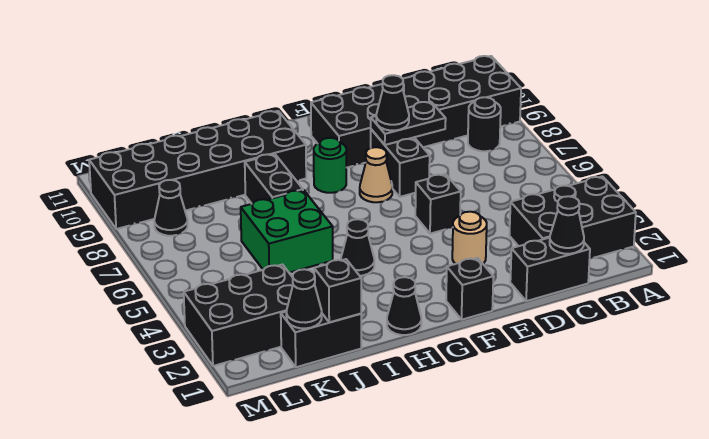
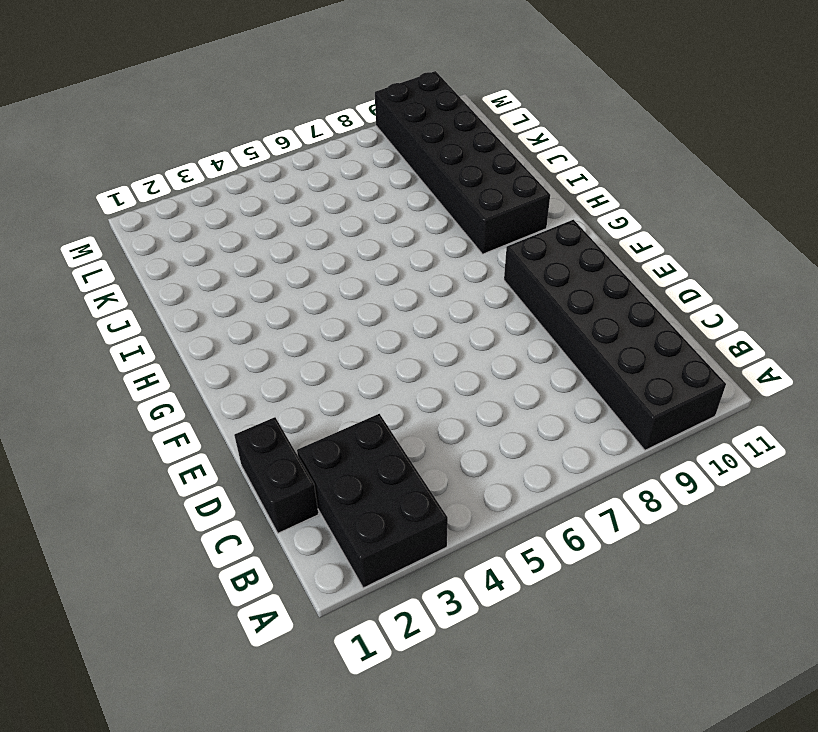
none -> black round brick B8 level 1
none -> tan round brick E3 level 1
none -> black brick E5 level 1

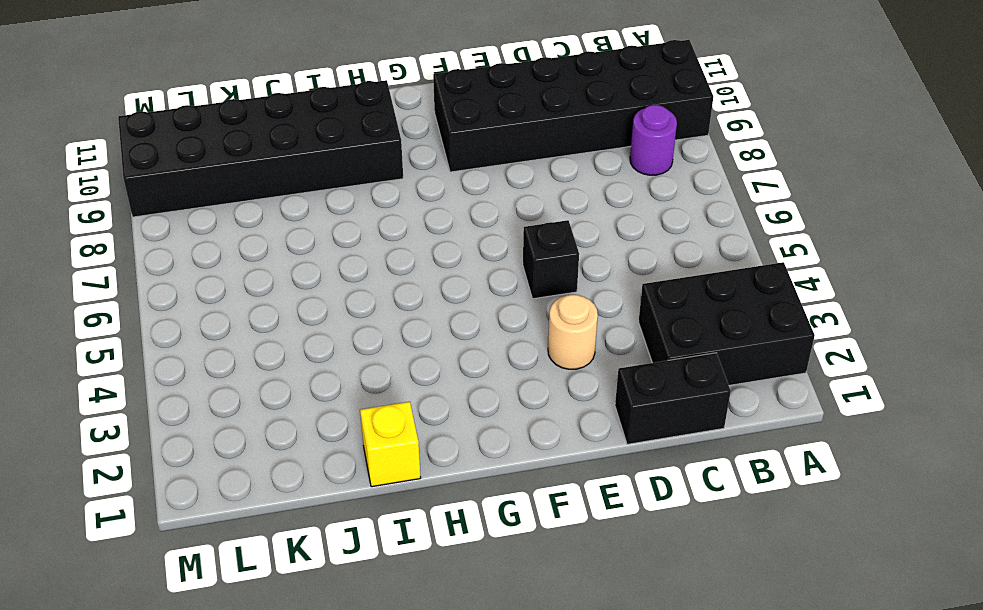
purple round brick B8 level 1 -> black round brick B8 level 1
yellow brick I1 level 1 -> none
none -> black brick E7:E8 level 1
none -> black brick F1 level 1
none -> tan cone F7 level 1

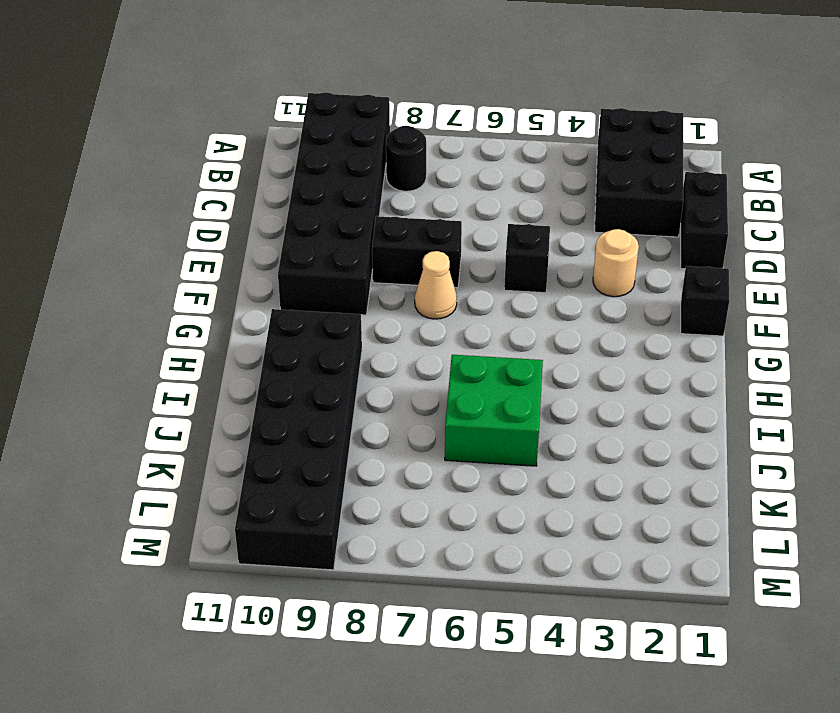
none -> green round brick G8 level 1
none -> black cone H1 level 1
none -> black cone H4 level 1

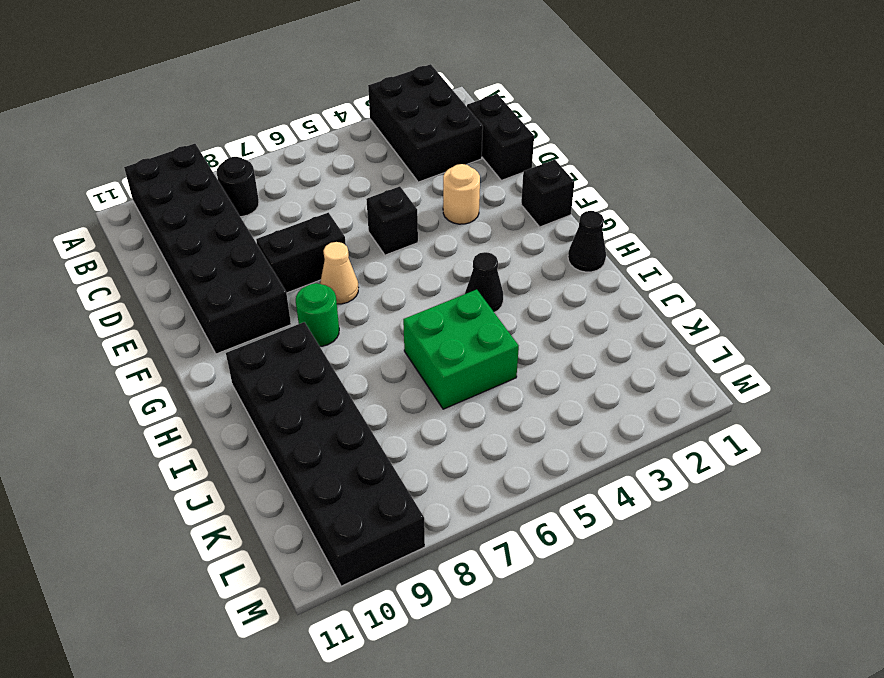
none -> black brick I7:I8 level 1
none -> black brick J1:K1 level 1
none -> black brick K2:M3 level 1

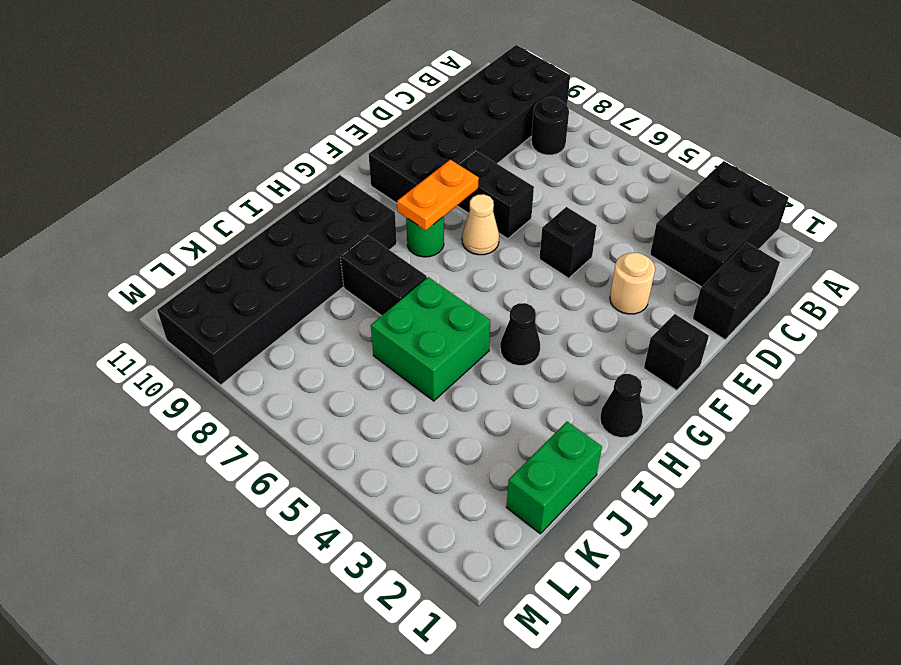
orange plate F8:G8 level 2 -> none
green brick J1:K1 level 1 -> black brick J1:K1 level 1
none -> black brick K2:M3 level 1
none -> black cone L8 level 1
none -> black cone C1 level 2

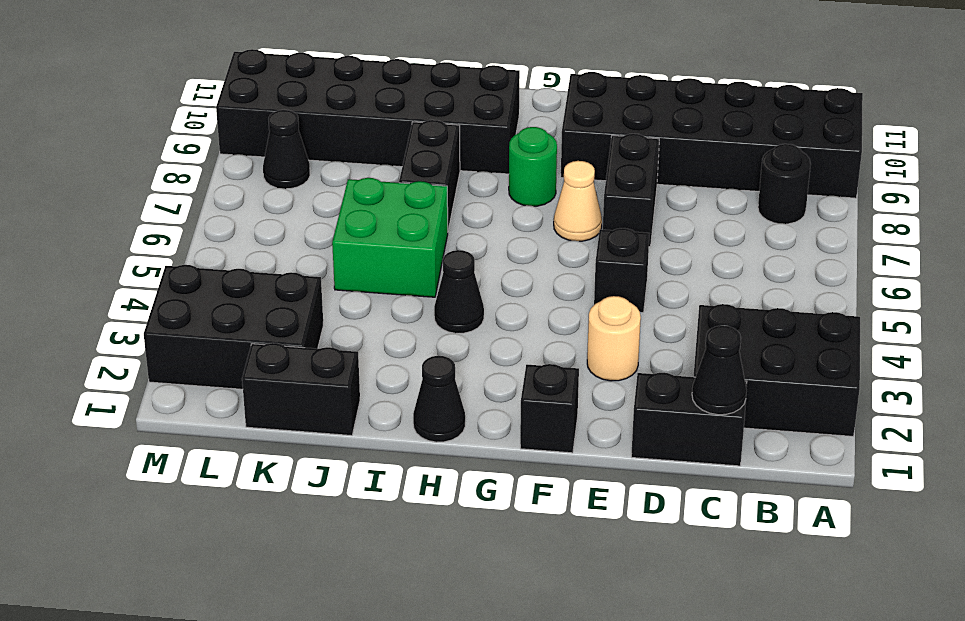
none -> black plate D8:E8 level 2
none -> black brick J1 level 2
none -> black cone K1 level 2

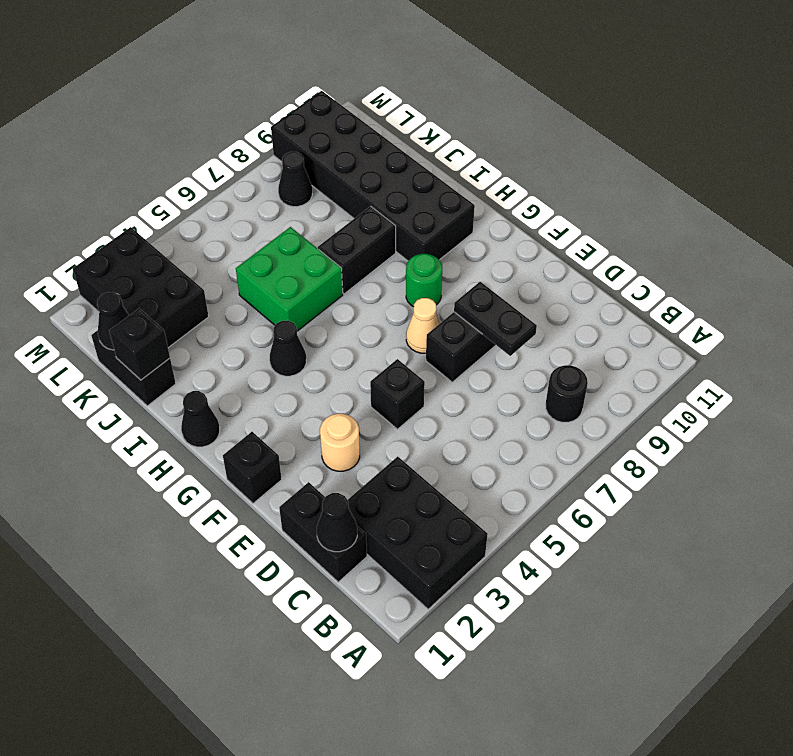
none -> black brick A9:F10 level 1
none -> black cone E8 level 3

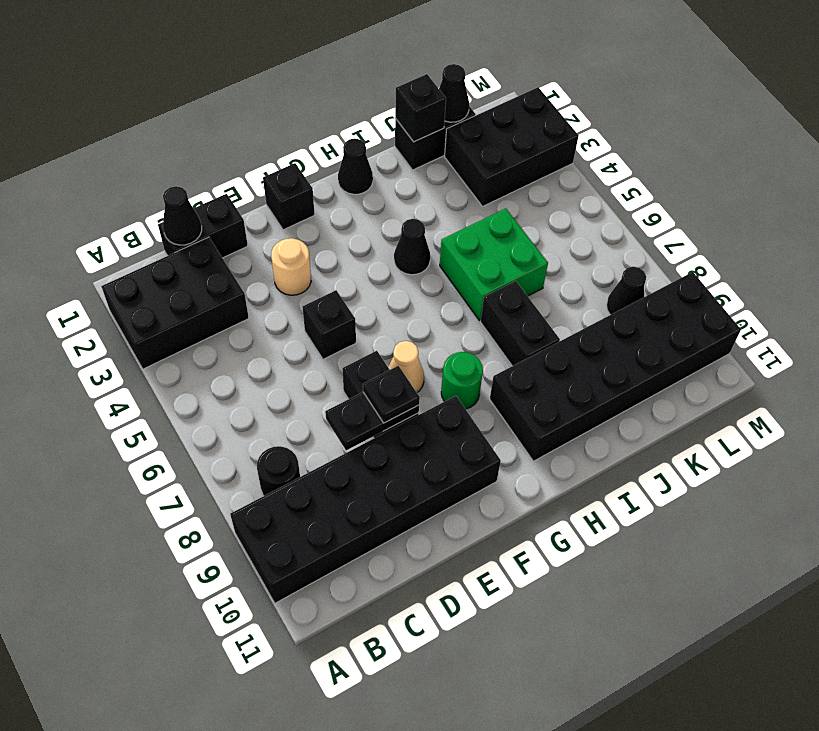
black plate E8 level 3 -> black cone E8 level 3

